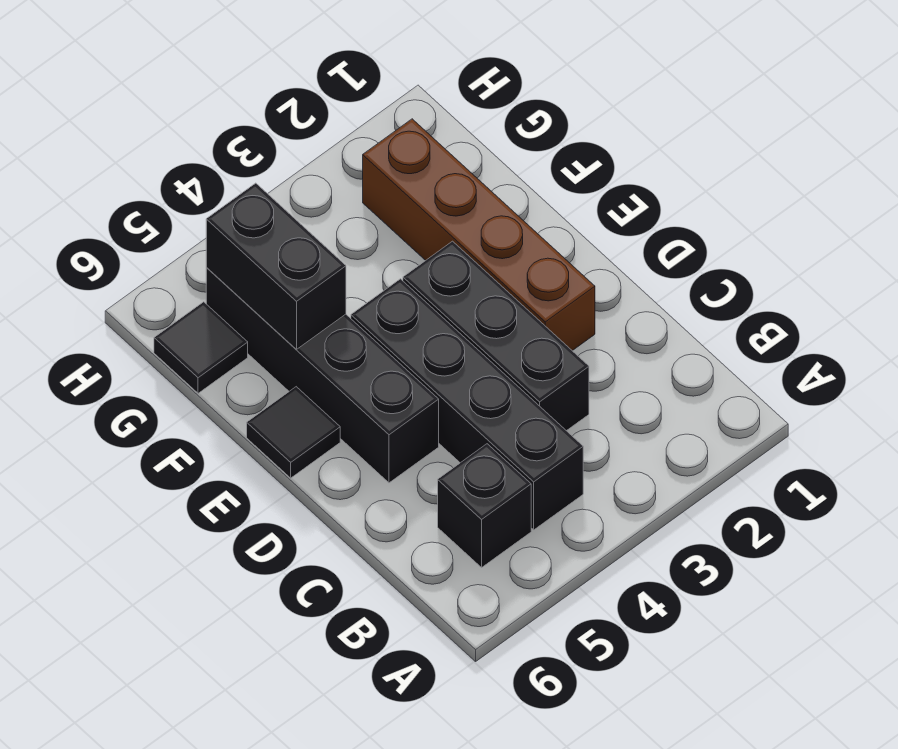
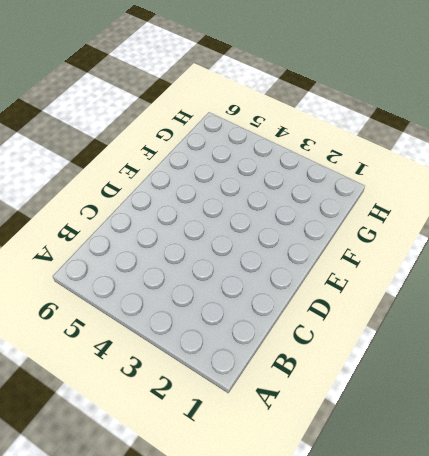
none -> black brick B4:E4 level 1
none -> black brick B5 level 1

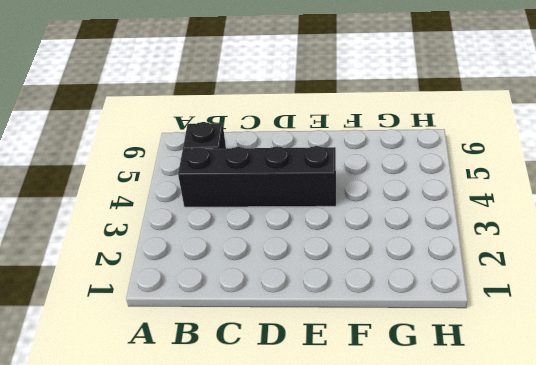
none -> black brick C3:E3 level 1
none -> brown brick D2:G2 level 1

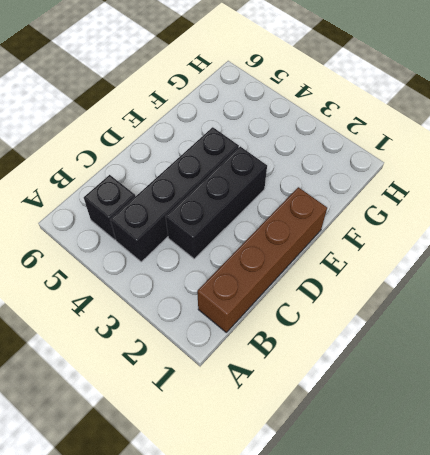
brown brick B1:E1 level 1 -> brown brick D2:G2 level 1
none -> black brick D5:G5 level 1
none -> black tile E6 level 1

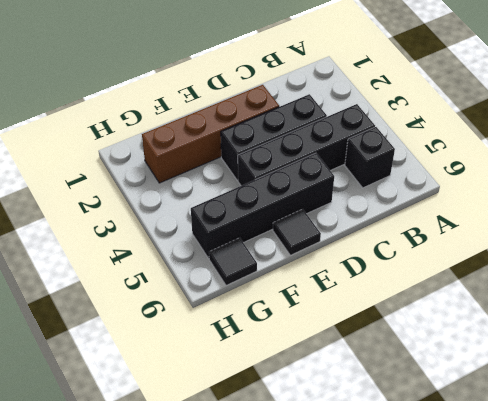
none -> black brick F5:G5 level 2

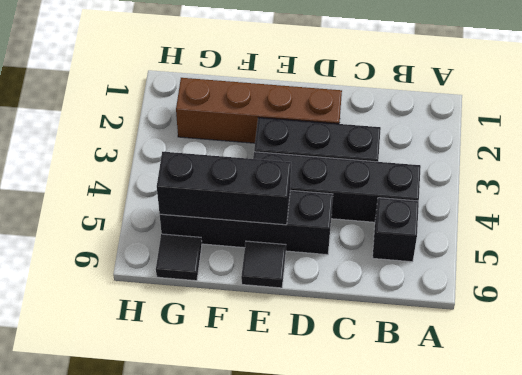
black brick E5:G5 level 2 -> black brick F5:G5 level 2

